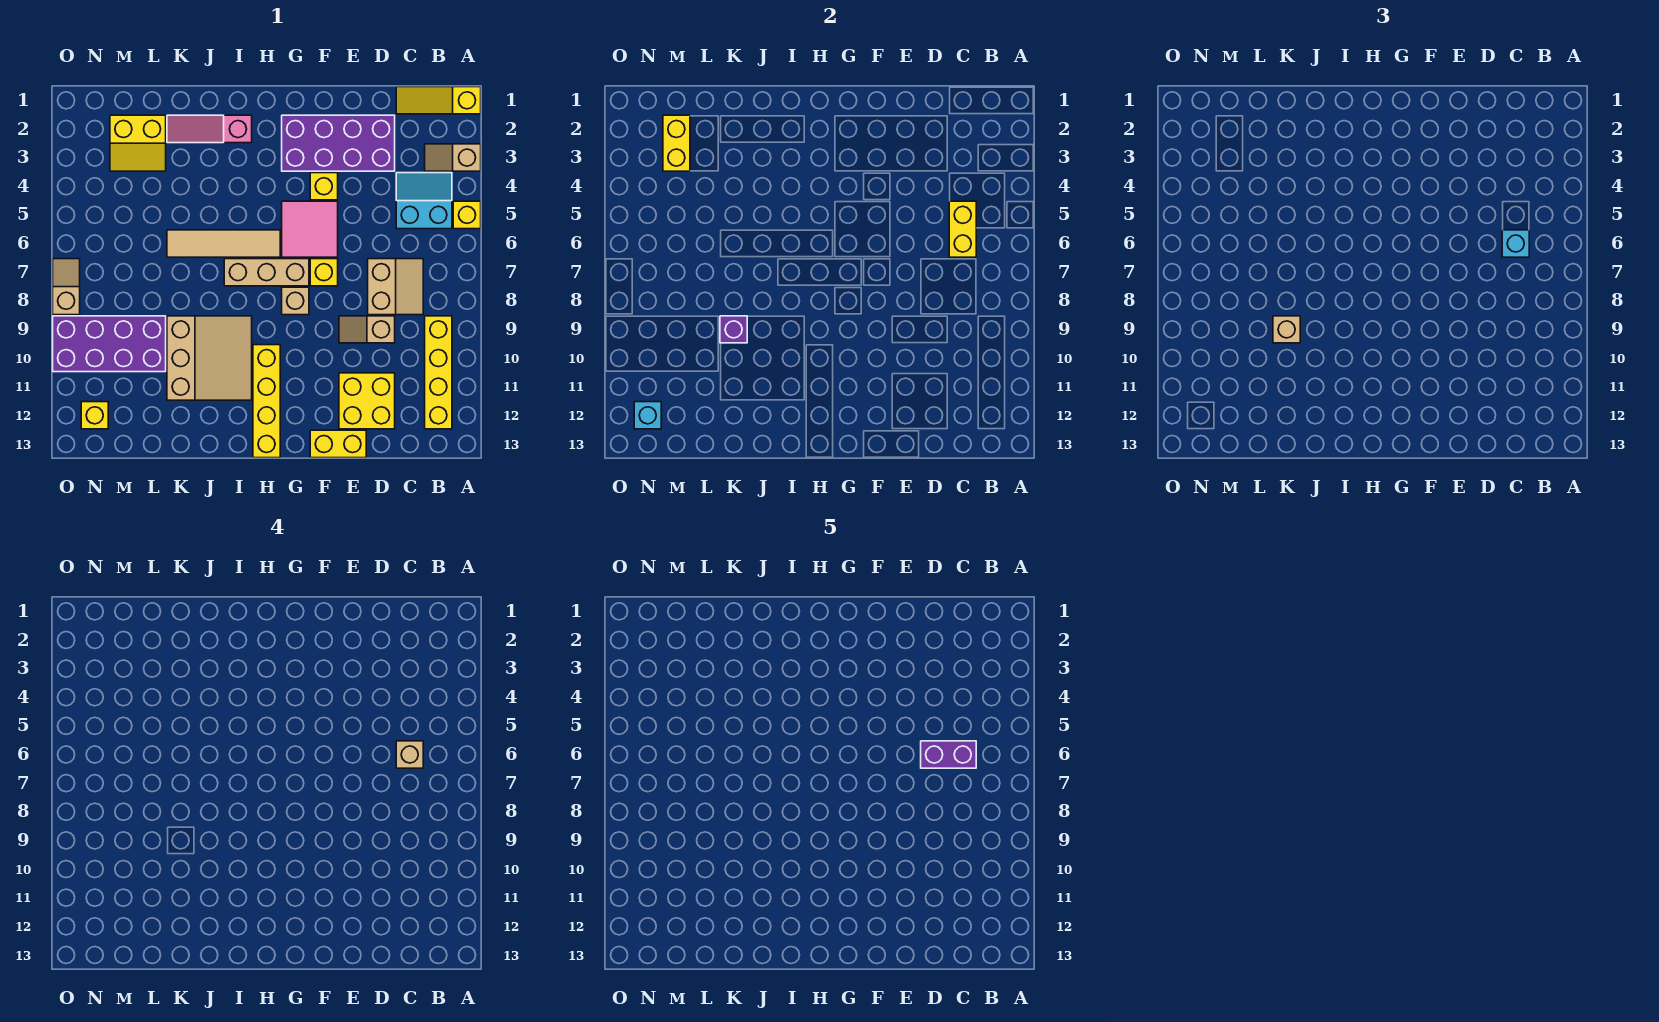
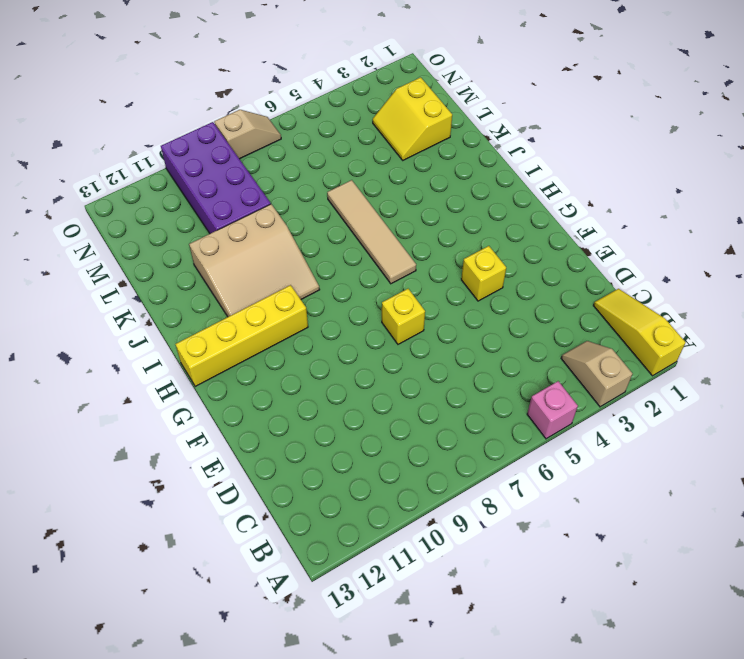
pink brick A5 level 1 -> yellow brick A5 level 1
none -> cyan slope B4:C5 level 1 top 5
none -> yellow brick B9:B12 level 1
none -> tan slope C7:D8 level 1 top D
none -> purple brick D2:G3 level 1

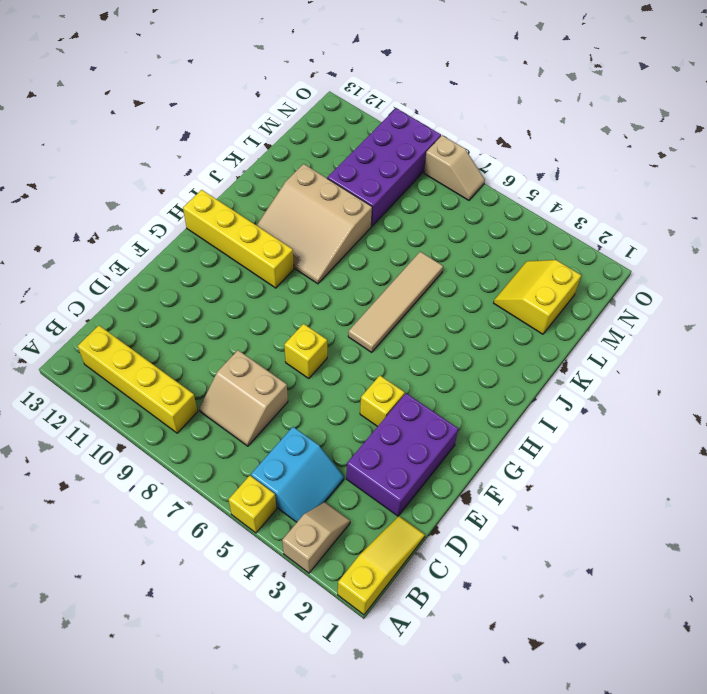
purple brick D2:F3 level 1 -> purple brick D2:G3 level 1
none -> tan slope D9:E9 level 1 top D
none -> yellow brick D11:E12 level 1
none -> yellow brick E13:F13 level 1
none -> pink tile F5:G6 level 1

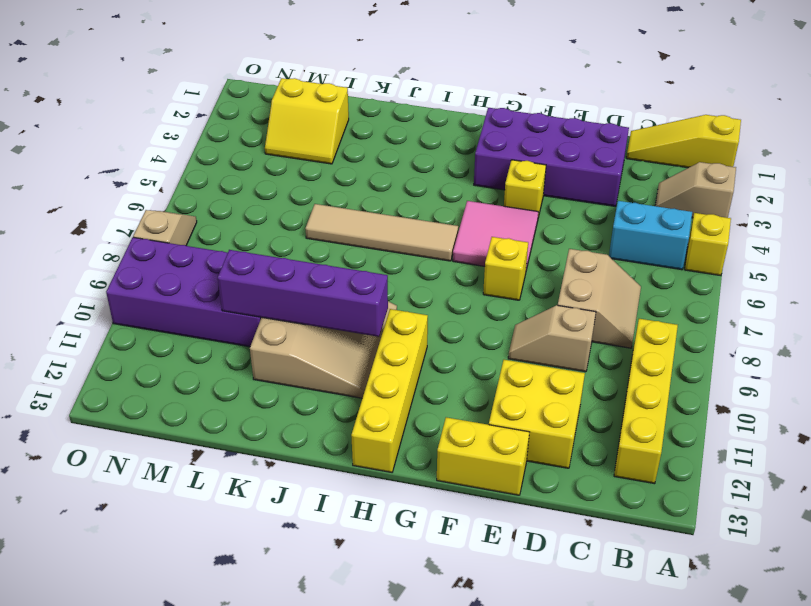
purple brick I10:L10 level 2 -> none
none -> tan brick G7:I7 level 1
none -> tan brick G8 level 1
none -> pink slope I2:K2 level 1 top I
none -> yellow brick N12 level 1

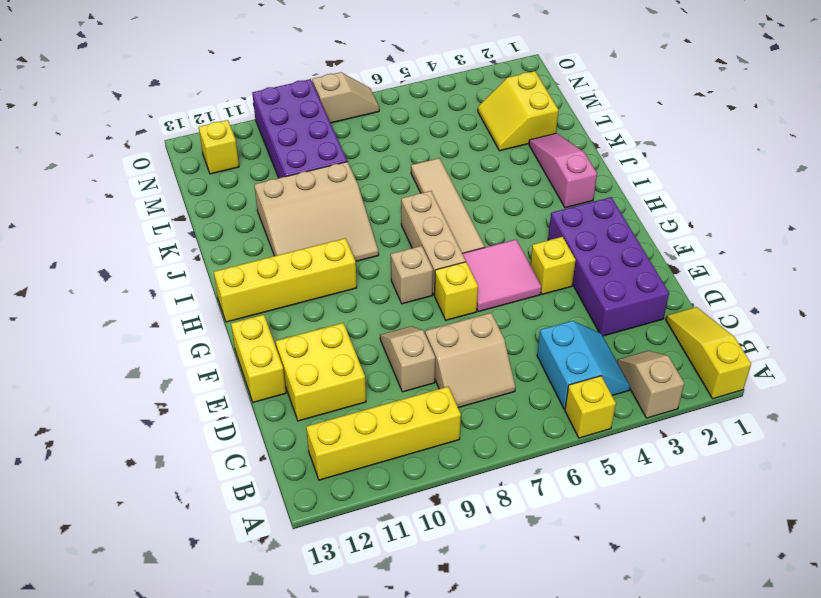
none -> yellow brick C5:C6 level 2
none -> purple brick K9 level 2
none -> yellow brick M2:M3 level 2
none -> cyan brick N12 level 2

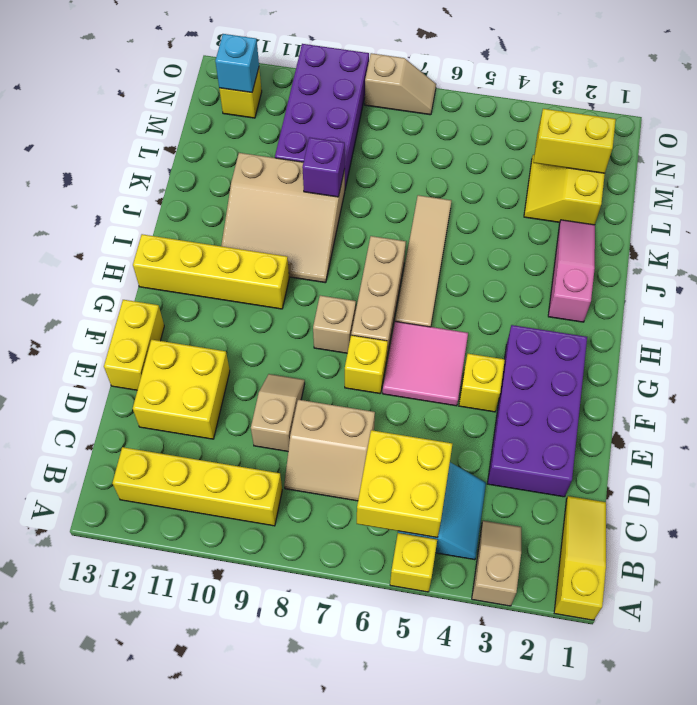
yellow brick B5:C6 level 2 -> yellow brick C5:C6 level 2
none -> cyan brick C6 level 3
none -> tan brick K9 level 3
none -> tan brick C6 level 4
none -> purple brick C6:D6 level 5

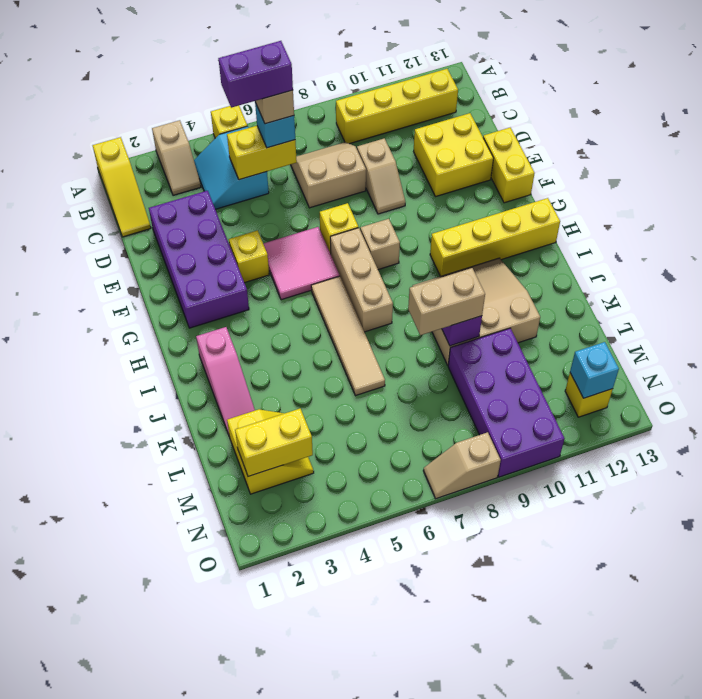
purple brick C5:C6 level 5 -> purple brick C6:D6 level 5
tan brick K8:K9 level 3 -> tan brick K9 level 3

